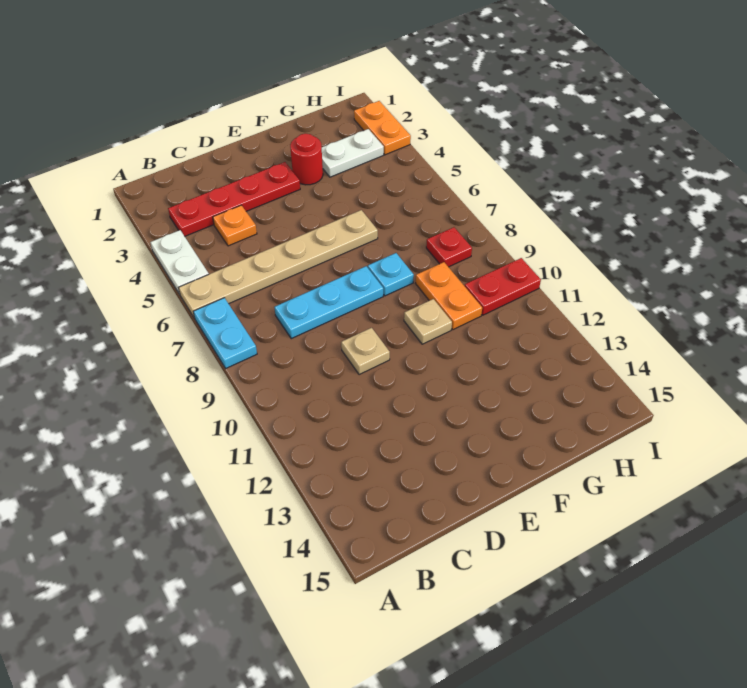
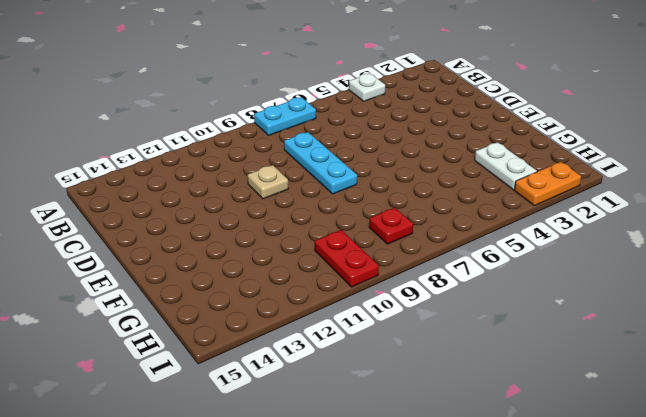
white plate A4 level 1 -> white plate A4:A5 level 1
none -> tan plate A6:F6 level 1
none -> red plate B3:E3 level 1
none -> orange plate C4 level 1

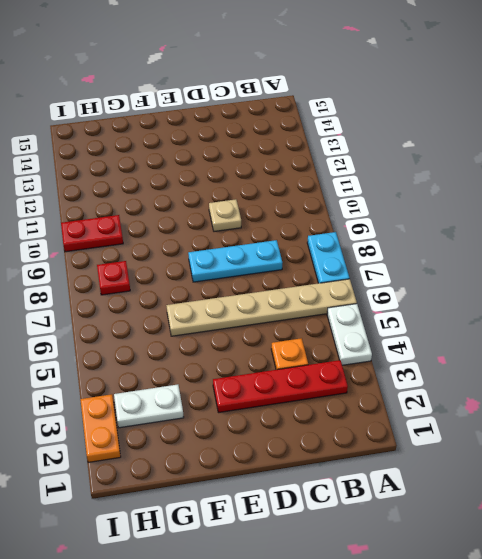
none -> red round brick F3 level 1
none -> cyan plate F8 level 1
none -> tan plate F10 level 1

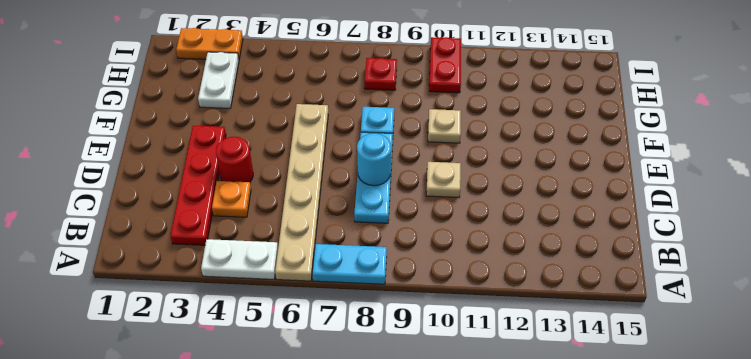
red round brick D4 level 1 -> red round brick F3 level 1
cyan round brick D8 level 2 -> none
none -> orange plate G9:G10 level 1

